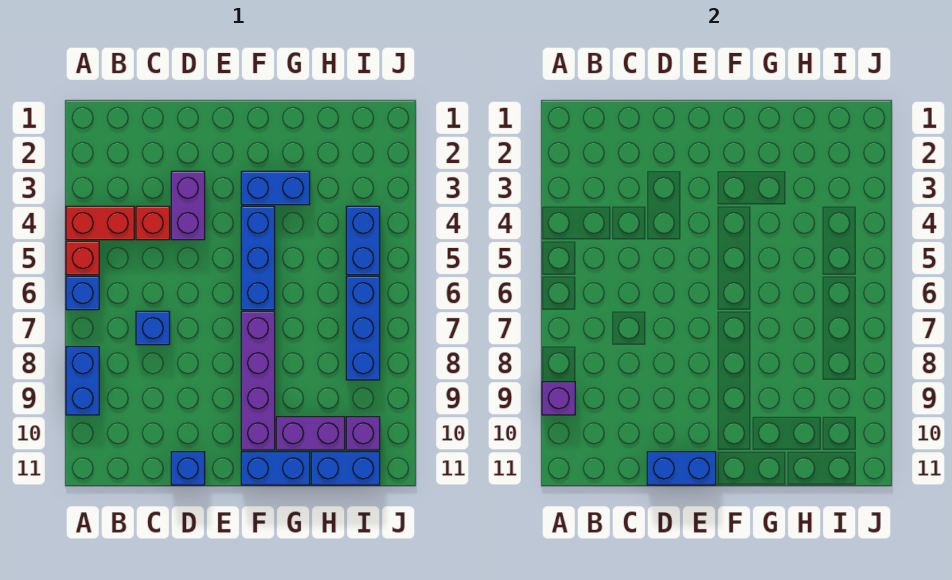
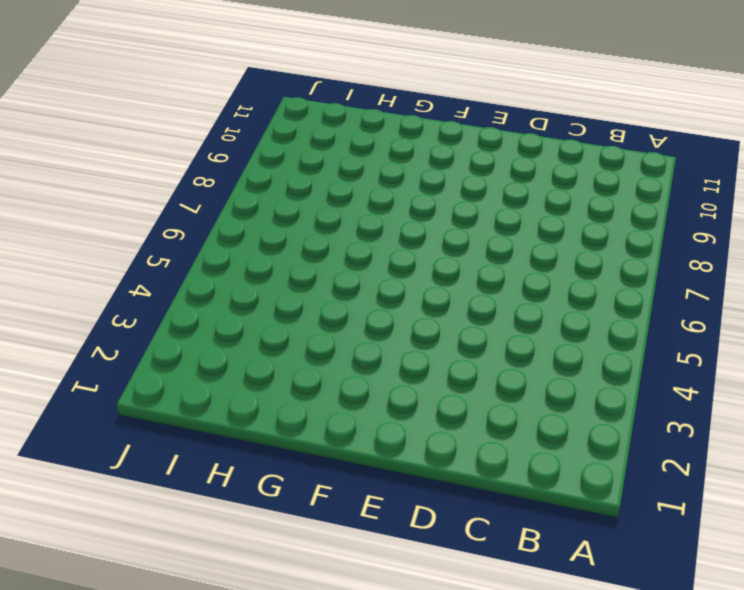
none -> red brick A4:B4 level 1
none -> red brick A5 level 1
none -> blue brick A6 level 1

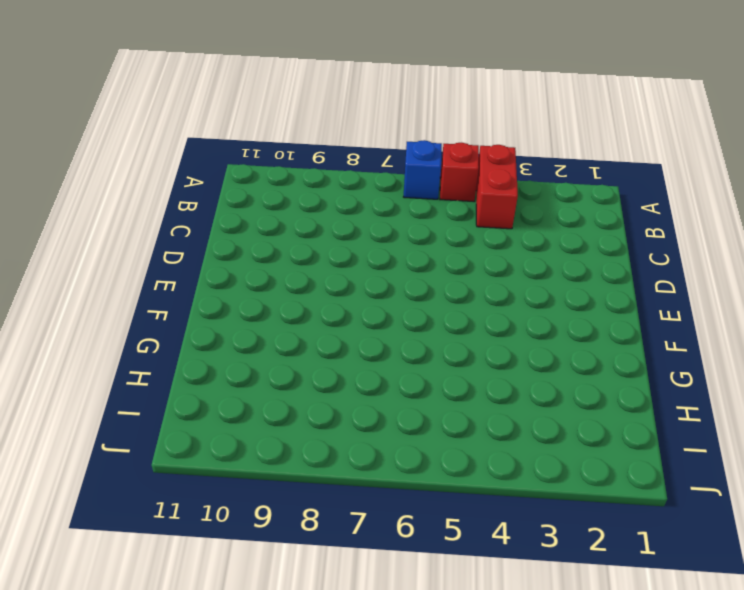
none -> blue brick A8:A9 level 1
none -> red brick C4 level 1
none -> blue brick C7 level 1

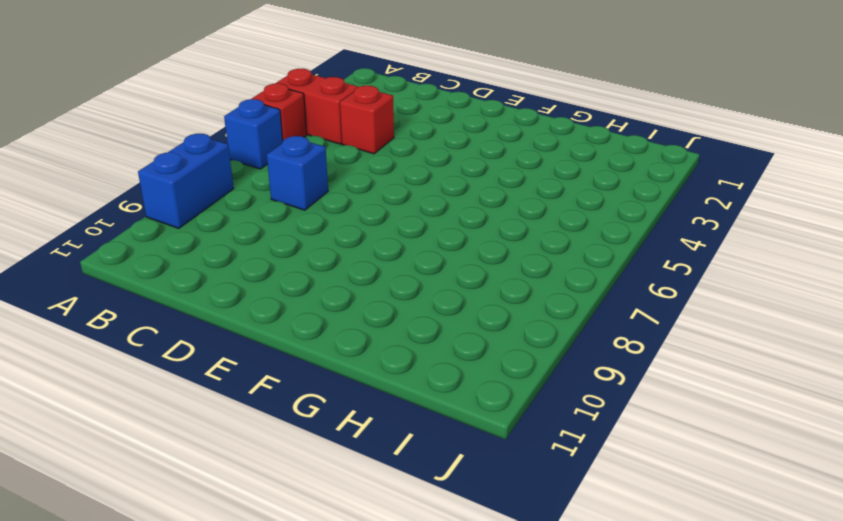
none -> purple brick D3:D4 level 1
none -> blue brick D11 level 1
none -> blue brick F3:G3 level 1

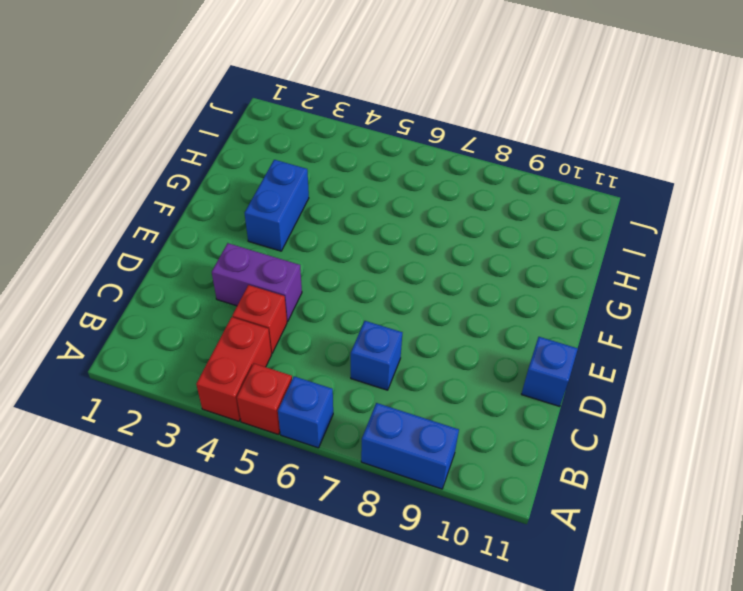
none -> blue brick F4:F6 level 1
none -> purple brick F7:F10 level 1
none -> blue brick F11:G11 level 1

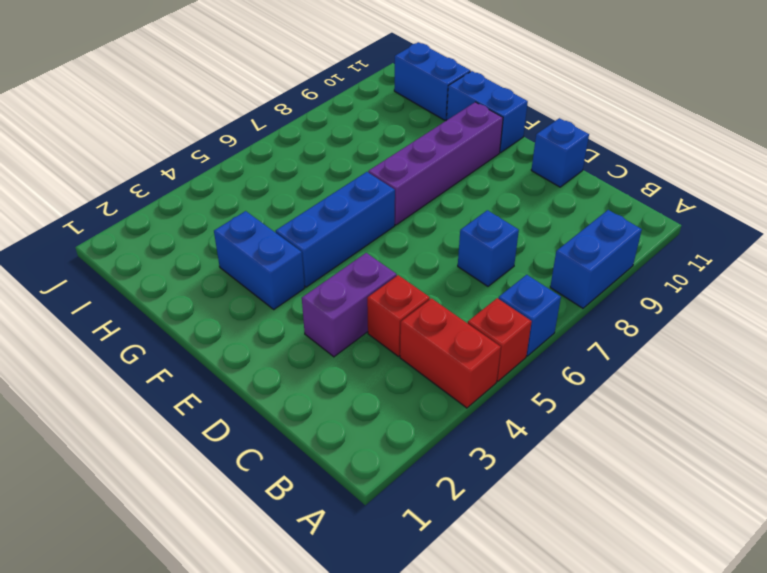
none -> purple brick G10:H10 level 1
none -> blue brick I4:I5 level 1
none -> blue brick I6:I8 level 1

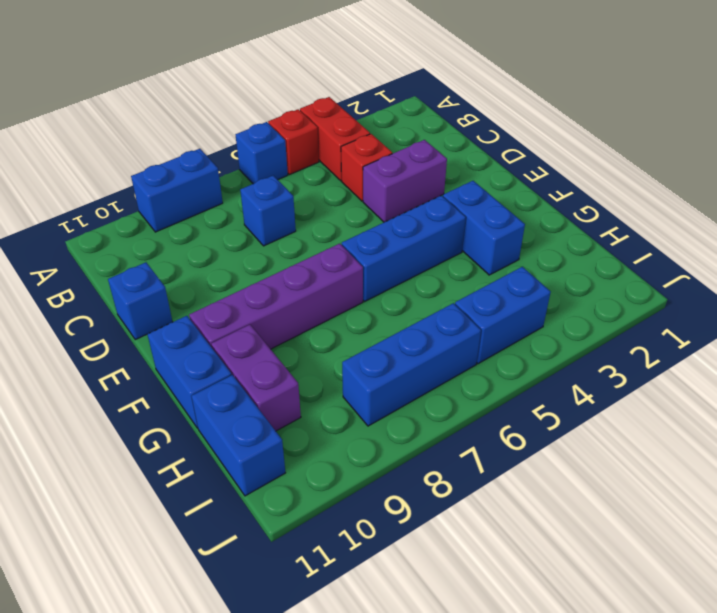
none -> purple brick I10 level 1
none -> purple brick A9 level 2
none -> blue brick D11:E11 level 2

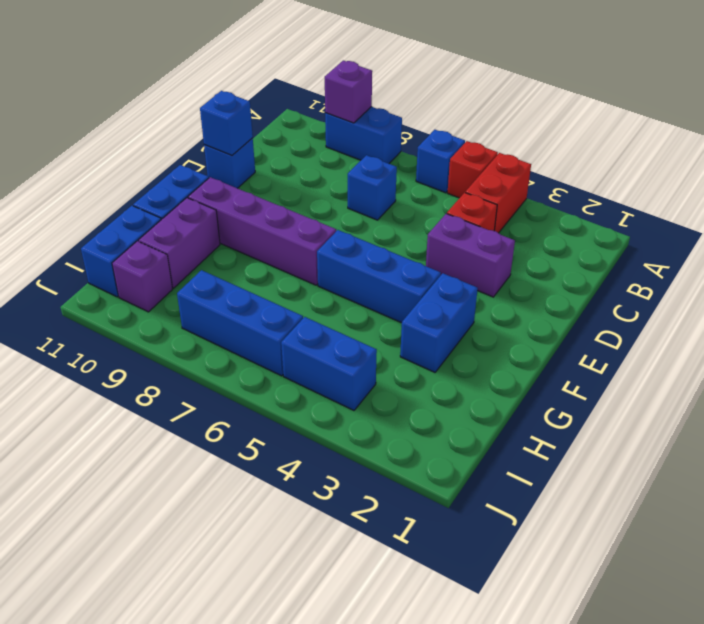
blue brick D11 level 2 -> blue brick D11:E11 level 2

